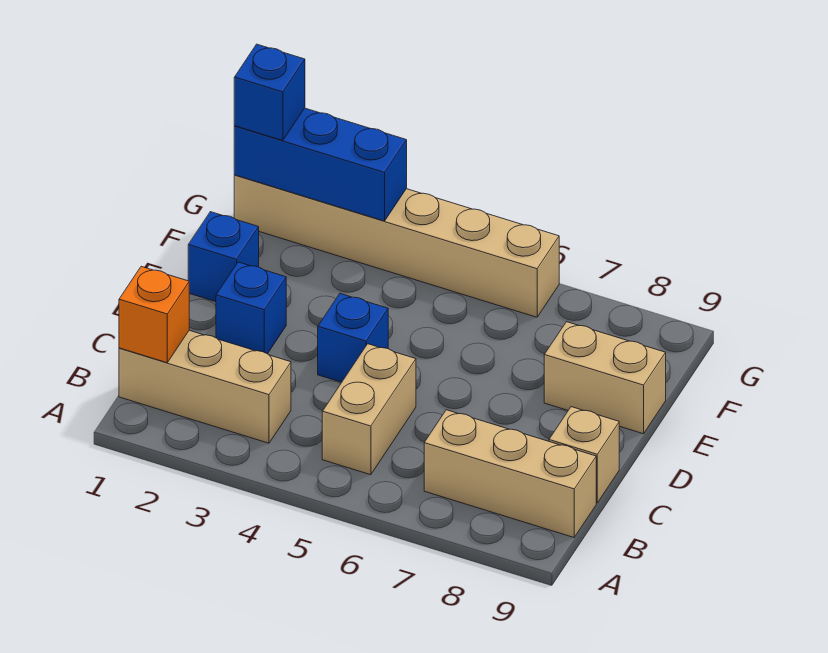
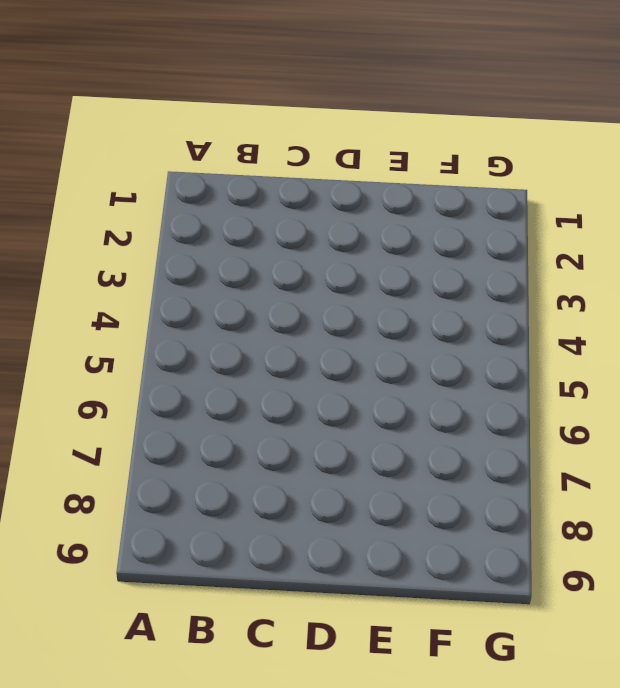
none -> tan brick B1:B3 level 1
none -> tan brick B5:C5 level 1
none -> tan brick B7:B9 level 1

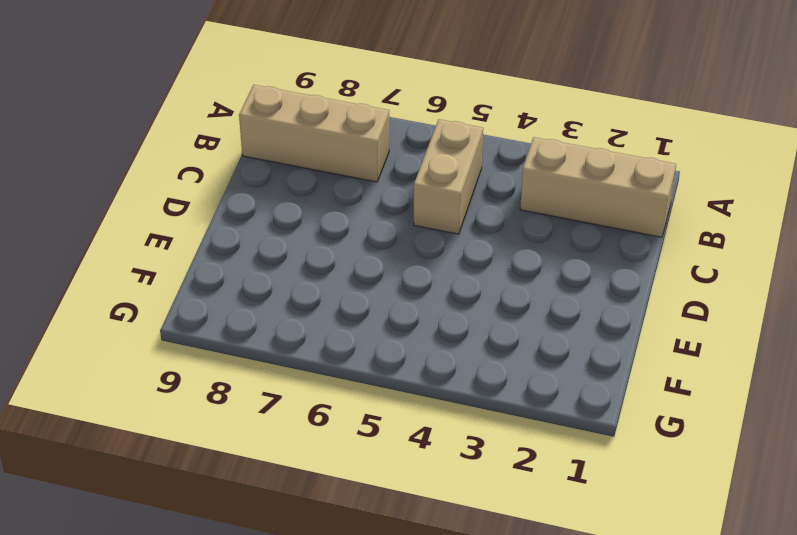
none -> tan brick C9 level 1
none -> blue brick D2 level 1
none -> blue brick D4 level 1

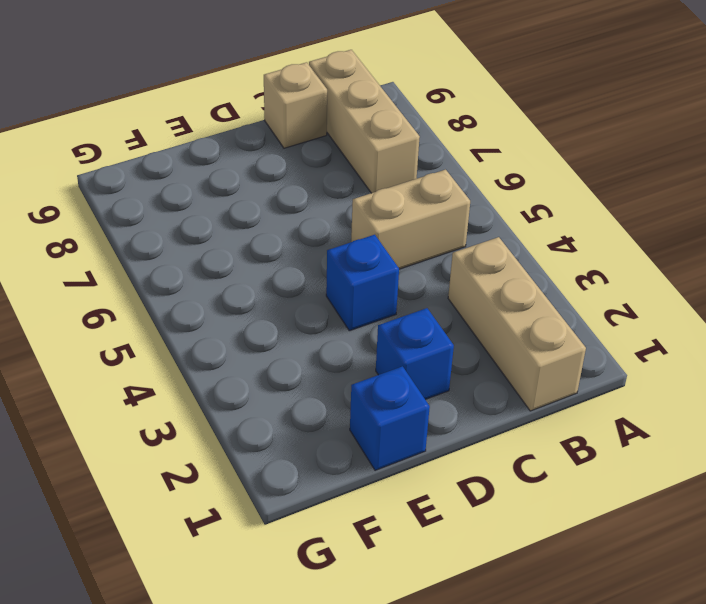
none -> tan brick E8:E9 level 1
none -> tan brick G1:G6 level 1
none -> orange brick B1 level 2

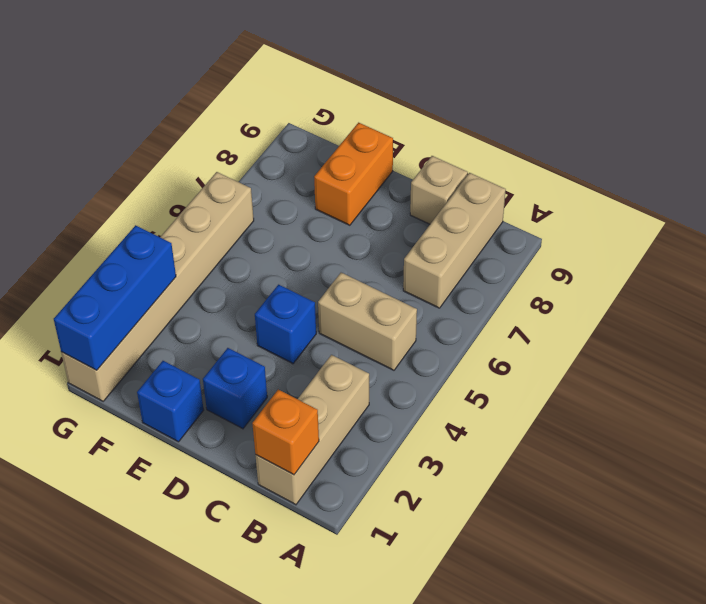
orange brick E8:E9 level 1 -> tan brick E8:E9 level 1
none -> blue brick G1 level 3

